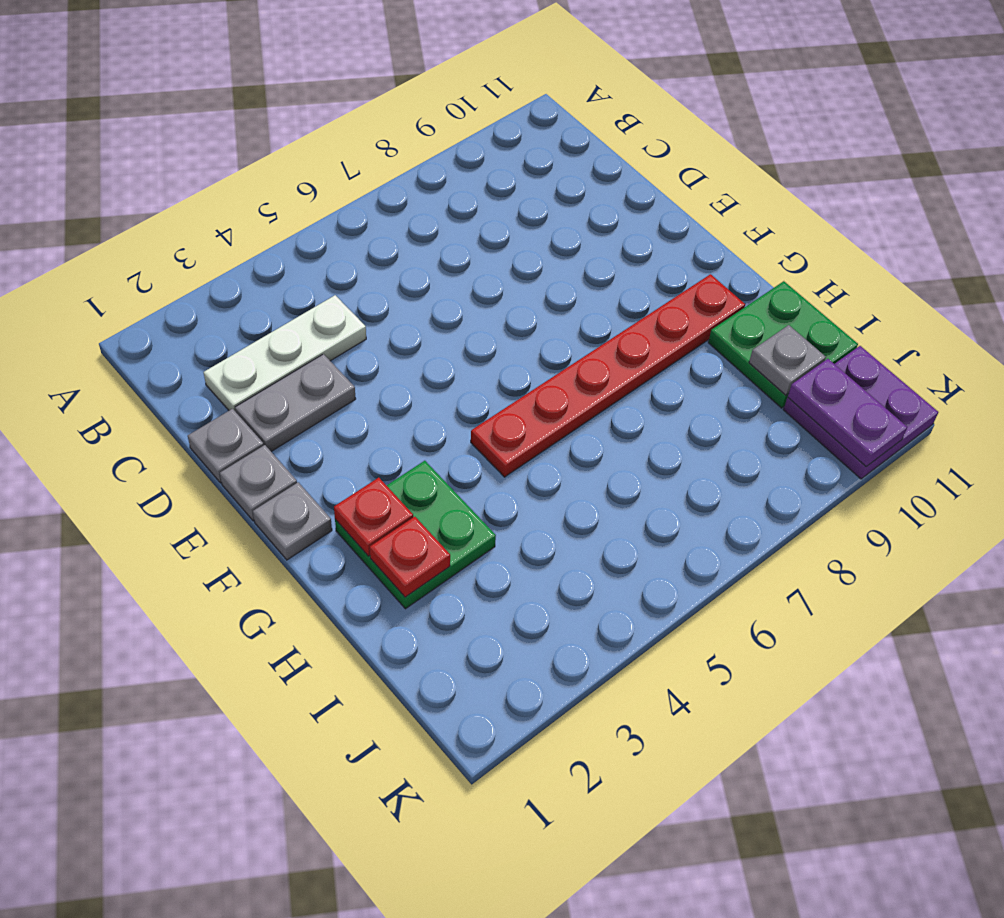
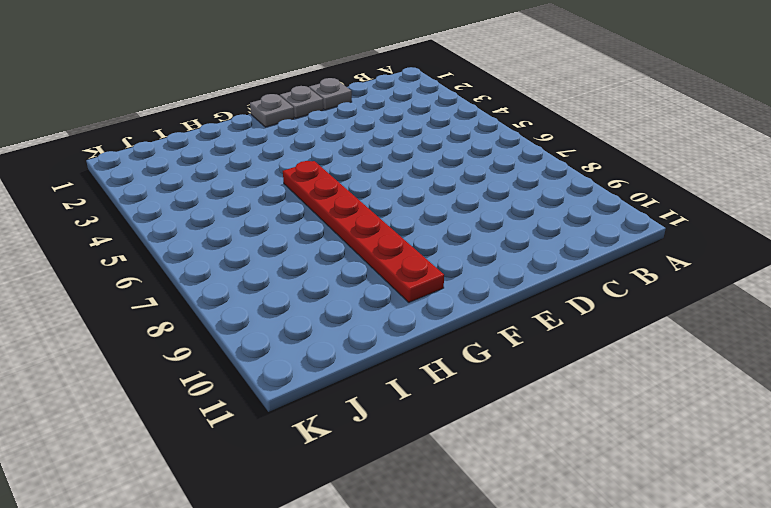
none -> white plate C2:C4 level 1
none -> grey plate D2:D3 level 1
none -> green plate G2:H3 level 1

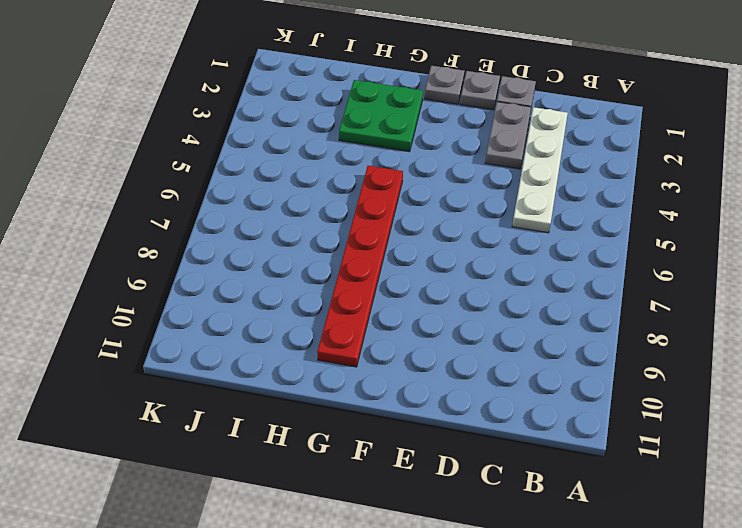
white plate C2:C5 level 1 -> white plate C2:C4 level 1
none -> green plate H10:I11 level 1
none -> purple plate J10:K11 level 1
none -> red plate G2 level 2

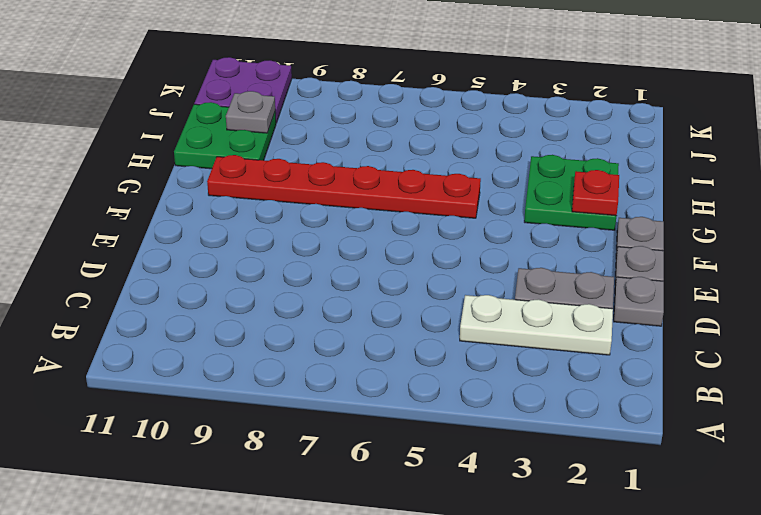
none -> red plate H2 level 2
none -> purple plate J10:K10 level 2

